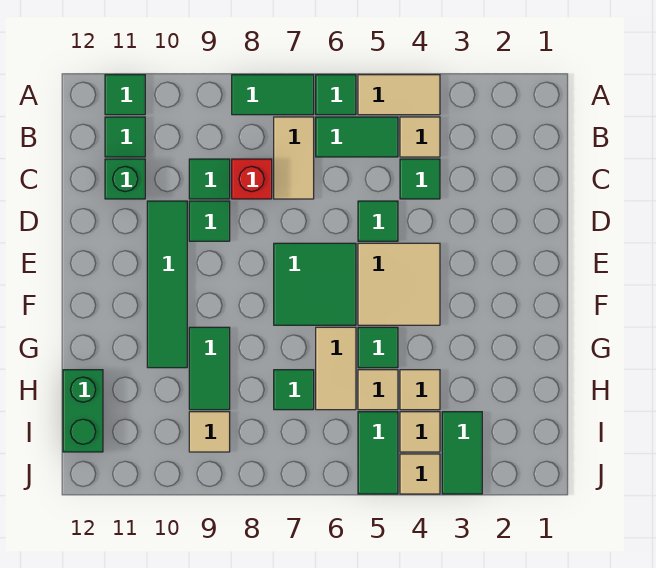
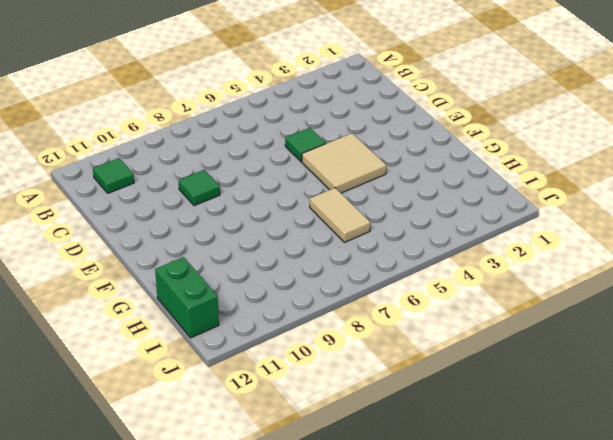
none -> tan tile A4:A5 level 1
none -> green tile A6 level 1
none -> green tile A7:A8 level 1

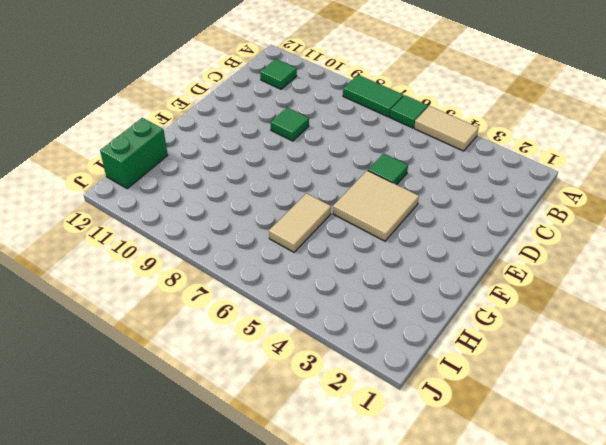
none -> green tile A11 level 1
none -> tan tile B4 level 1
none -> green tile B5:B6 level 1

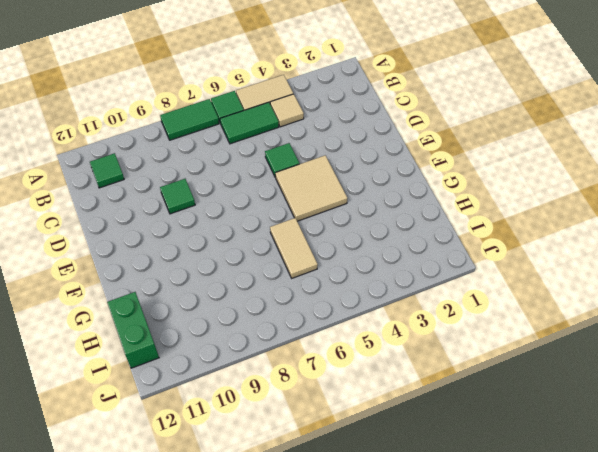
none -> green tile A11 level 1
none -> tan tile B7:C7 level 1
none -> green tile C4 level 1

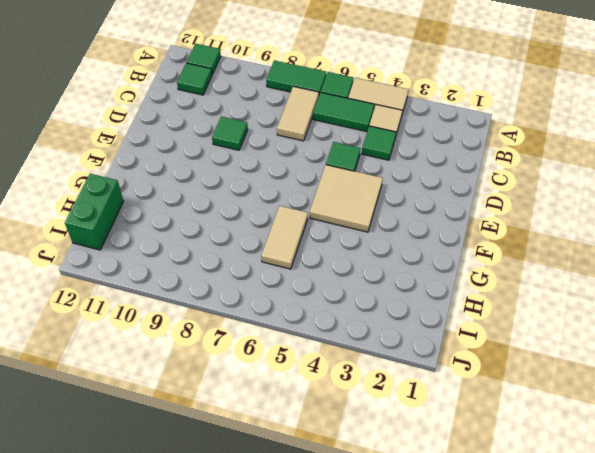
none -> red brick C8 level 1
none -> green tile C9 level 1
none -> green brick C11 level 1

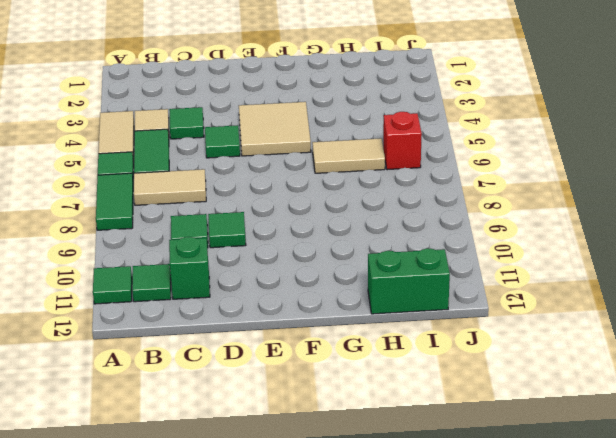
red brick I6 level 1 -> red brick C8 level 1
none -> green tile D10:G10 level 1
none -> green tile E6:F7 level 1
none -> green tile G5 level 1

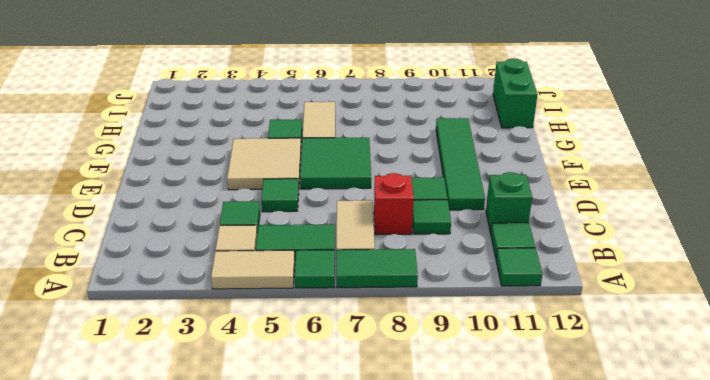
none -> green tile G9:H9 level 1
none -> tan tile H4 level 1
none -> tan tile H5 level 1

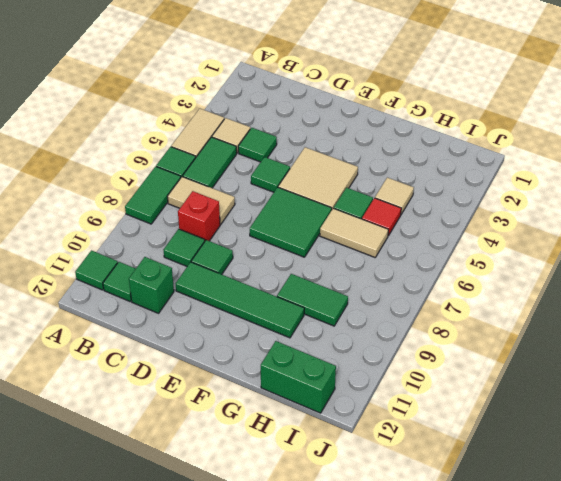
red tile H5 level 1 -> tan tile H5 level 1
none -> green tile H7 level 1
none -> green tile I3:J3 level 1
none -> tan tile I4 level 1

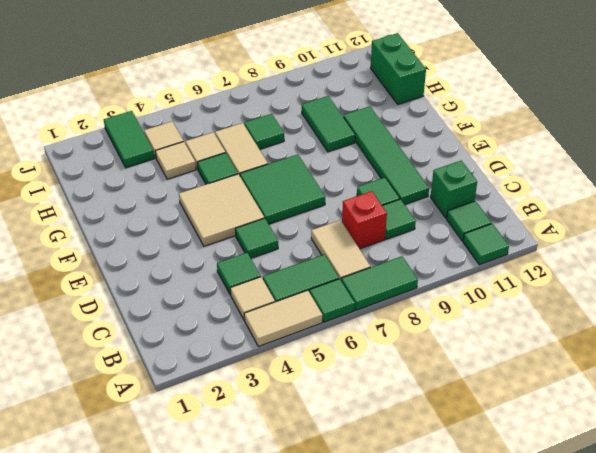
none -> green tile I5:J5 level 1
none -> tan tile I9 level 1
none -> tan tile J4 level 1

